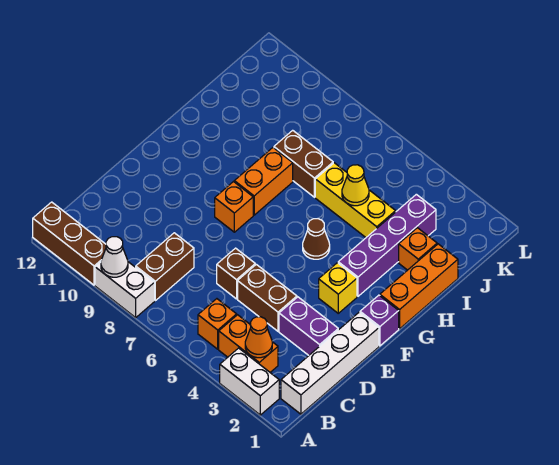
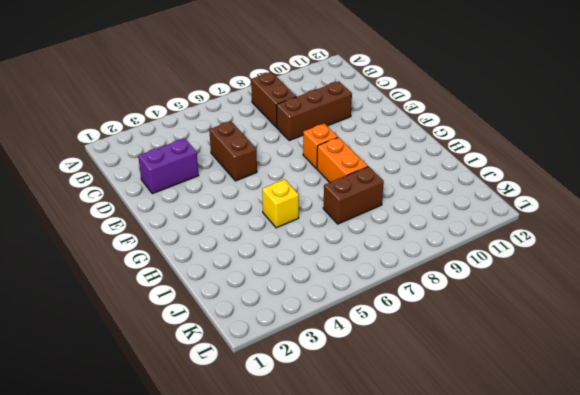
brown brick D5:E5 level 1 -> brown brick D4:D5 level 1
brown brick D8:D10 level 1 -> brown brick A10:A12 level 1
yellow brick H5 level 1 -> yellow brick F3 level 1
none -> white brick A2:A3 level 1
none -> white brick A8:A9 level 1
none -> white brick B1:E1 level 1

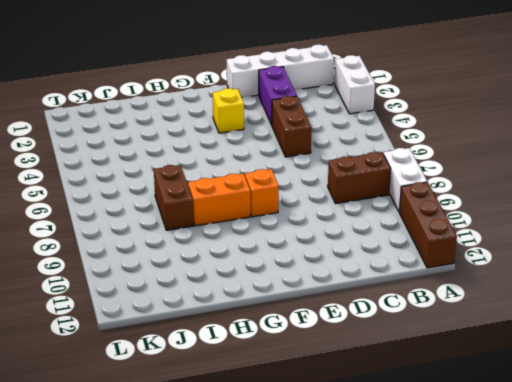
none -> orange brick B3:B4 level 1
none -> orange brick B5 level 1
none -> brown brick D6 level 1

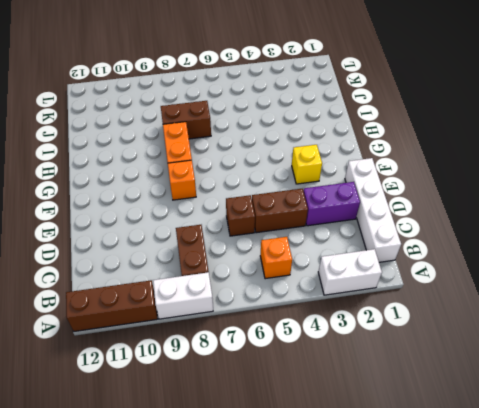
none -> orange brick B3:B4 level 1
none -> purple brick F1 level 1
none -> orange brick G1:I1 level 1

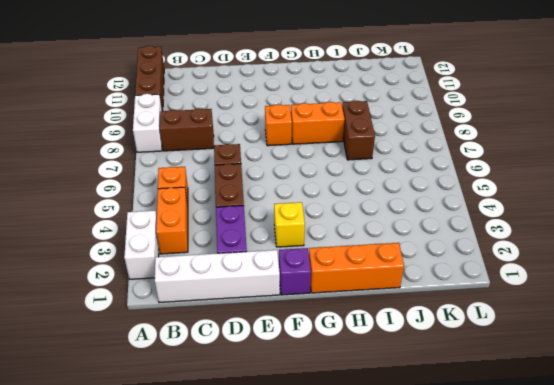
none -> purple brick G3:J3 level 1
none -> brown cone G5 level 1
none -> orange brick I2 level 1

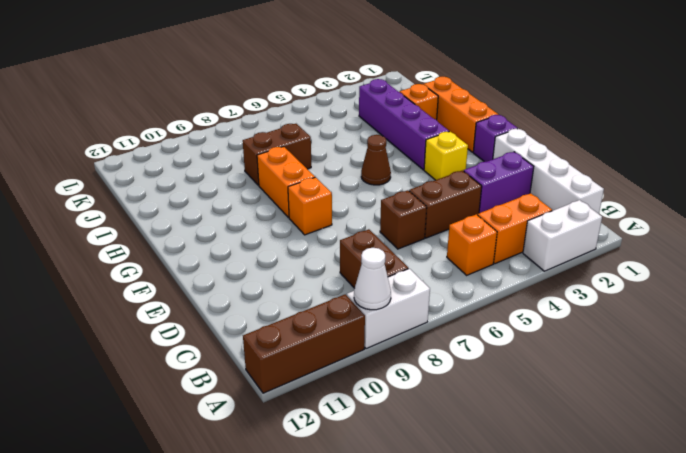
none -> yellow brick I4:I6 level 1
none -> orange cone B3 level 2
none -> yellow cone I5 level 2

